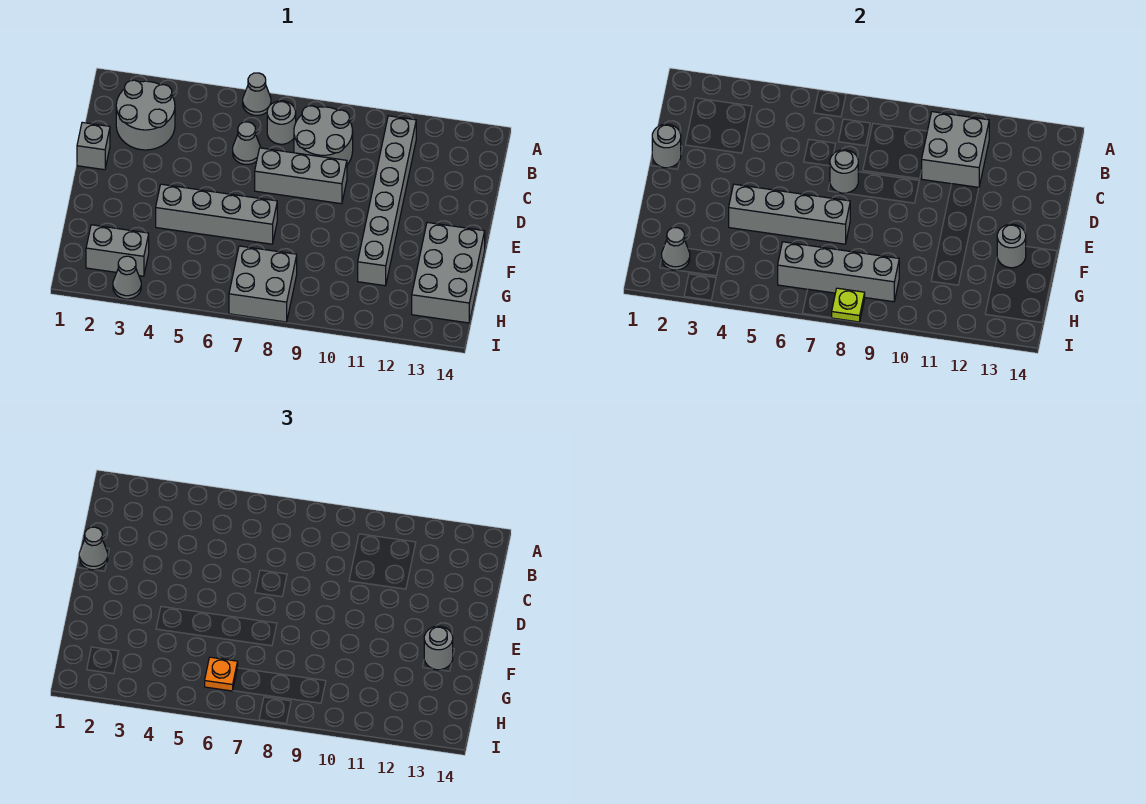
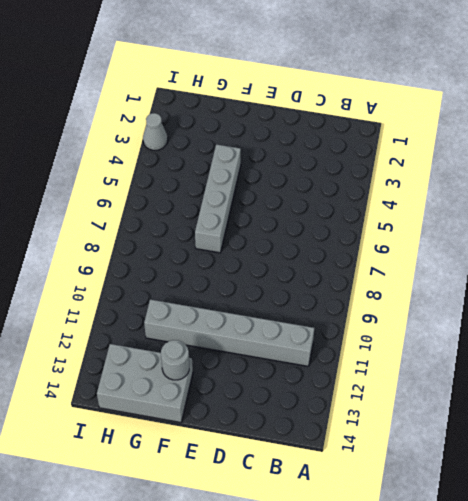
none -> grey cone A6 level 1
none -> grey round brick B2:C3 level 1
none -> grey round brick B7 level 1

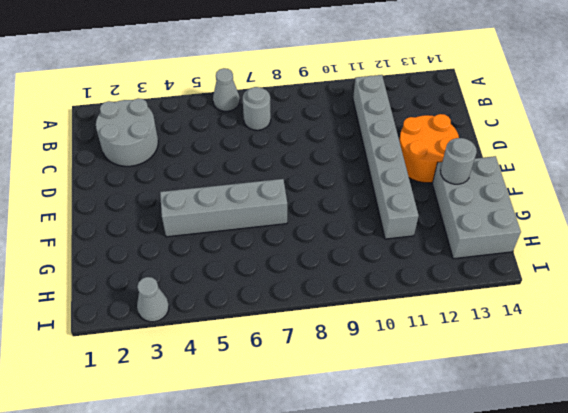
orange round brick D12:E13 level 1 -> none
none -> grey round brick B8:C9 level 1
none -> grey cone C6 level 1
none -> grey brick D1 level 1

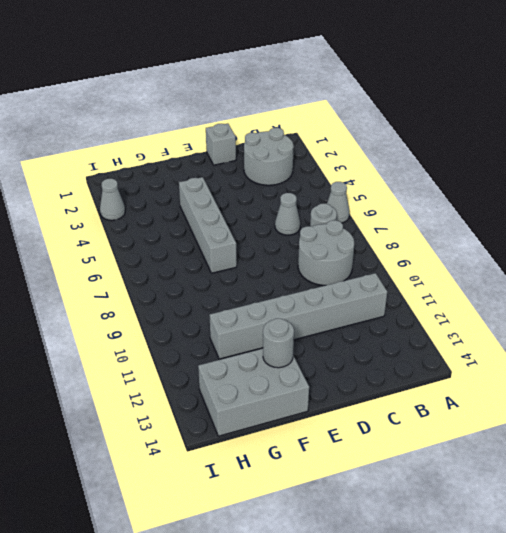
none -> grey brick D7:D9 level 1
none -> grey brick H2:H3 level 1
none -> grey brick H7:I8 level 1

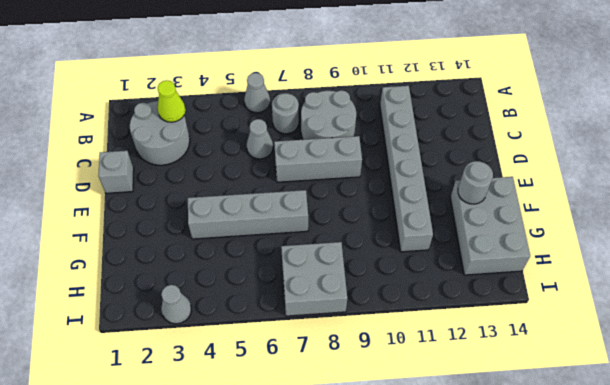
lime cone B3 level 2 -> none
none -> grey brick H2:H3 level 1
none -> grey brick B10:C11 level 2
none -> grey round brick D1 level 2

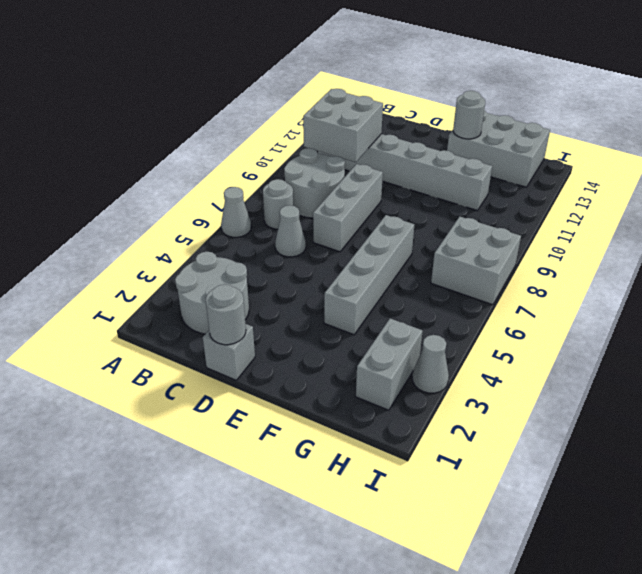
none -> grey round brick D7 level 2
none -> grey brick F4:F7 level 2
none -> grey cone H2 level 2

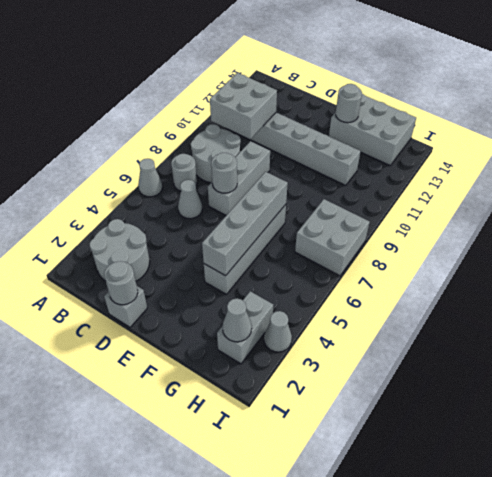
none -> grey brick H6:H9 level 2
none -> lime plate I8 level 2
none -> grey cone D1 level 3

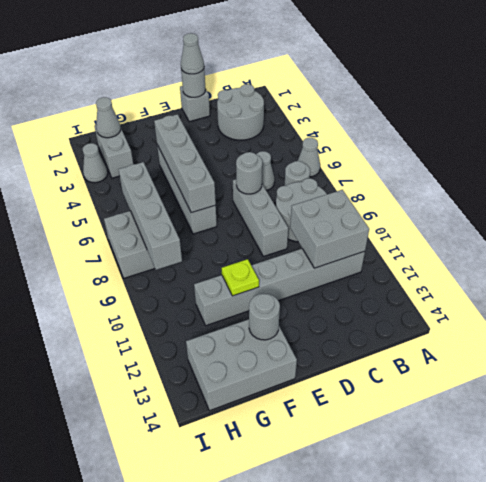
lime plate F11 level 2 -> lime plate I8 level 2
none -> grey round brick F13 level 3
none -> orange plate H6 level 3

